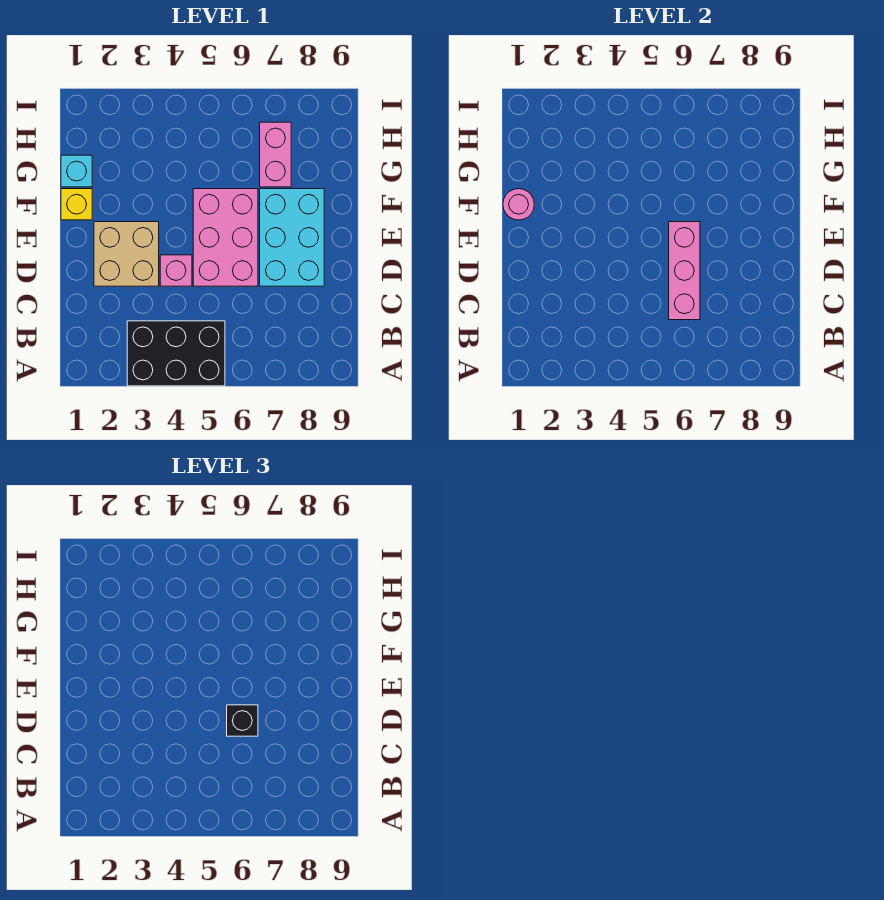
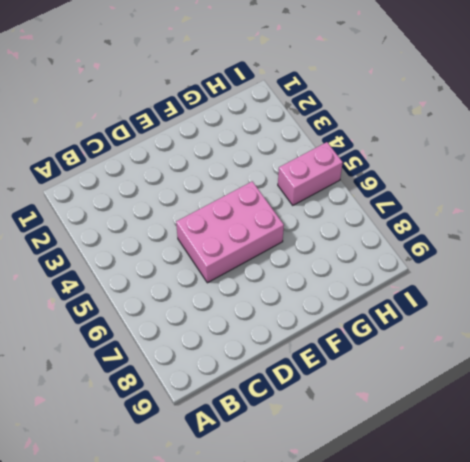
pink brick H5:I5 level 1 -> pink brick G7:H7 level 1
none -> black brick A3:B5 level 1
none -> tan brick D2:E3 level 1

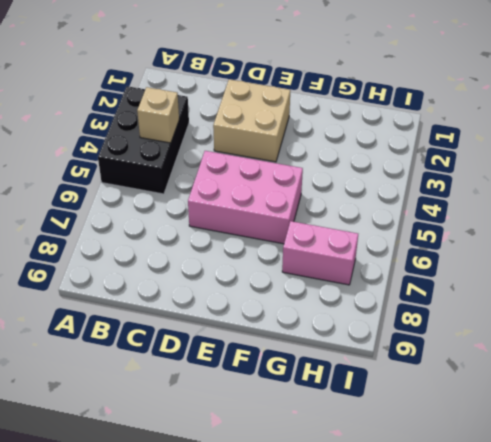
tan brick B4 level 2 -> none
none -> pink brick D4 level 1
none -> cyan brick D7:F8 level 1

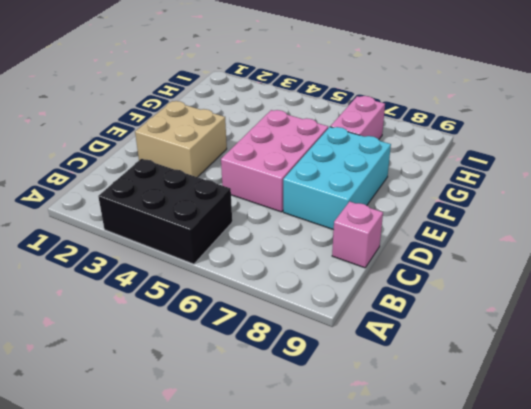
pink brick C9 level 1 -> pink brick D4 level 1
none -> yellow brick F1 level 1
none -> cyan brick G1 level 1

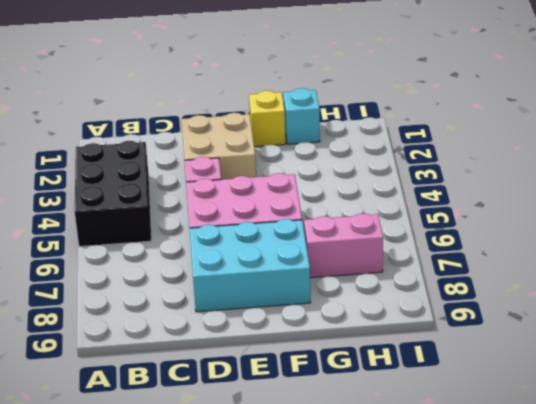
none -> pink brick C6:E6 level 2
none -> pink round brick F1 level 2

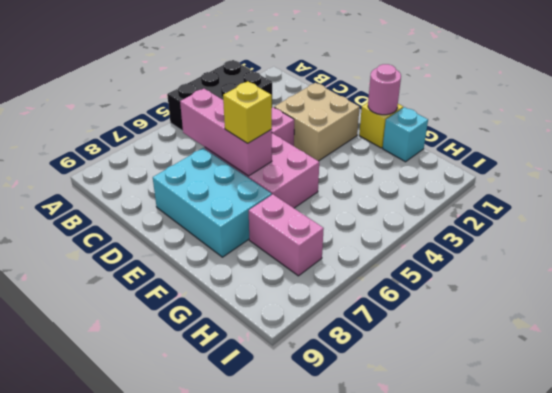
yellow brick E6 level 3 -> none
none -> black brick D6 level 3

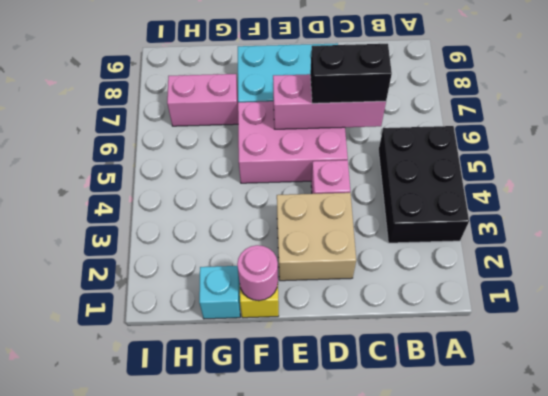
black brick C6:D6 level 3 -> black brick D6 level 3

